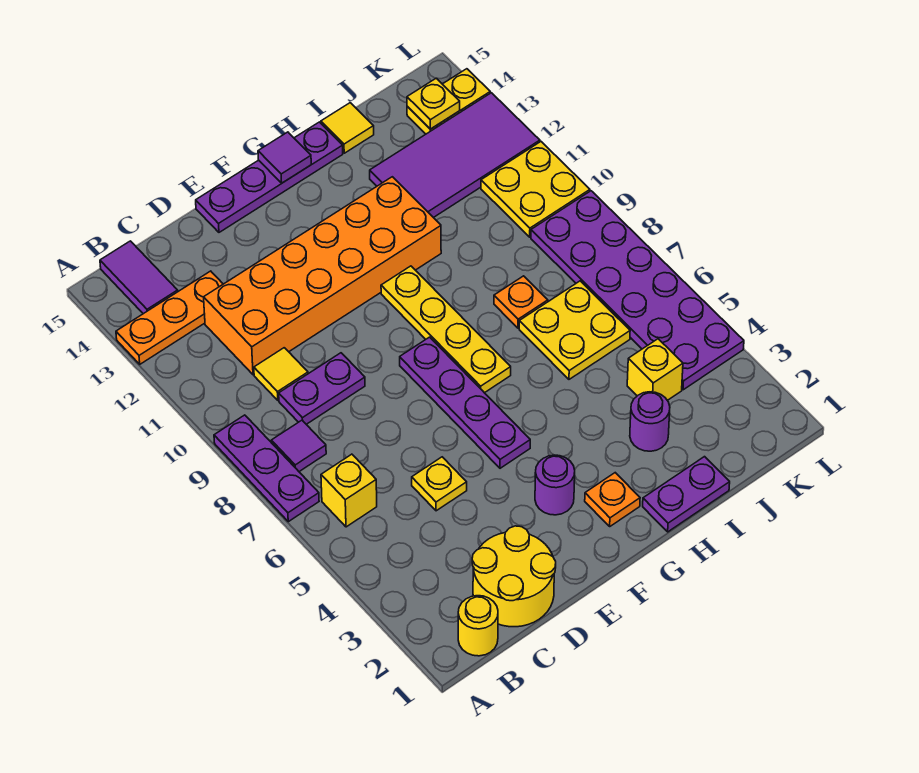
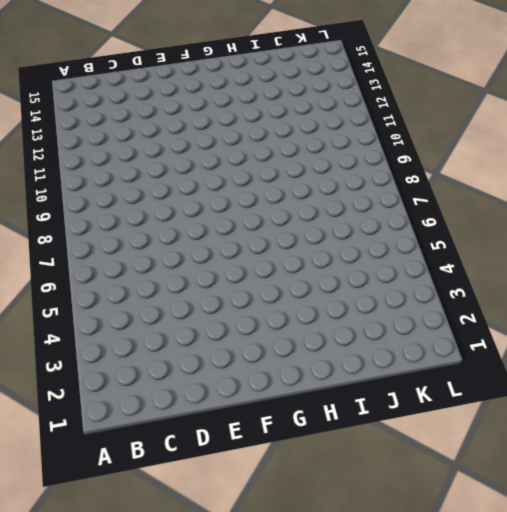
none -> purple plate A7:A9 level 1
none -> orange plate A13:C13 level 1
none -> yellow round brick B1 level 1

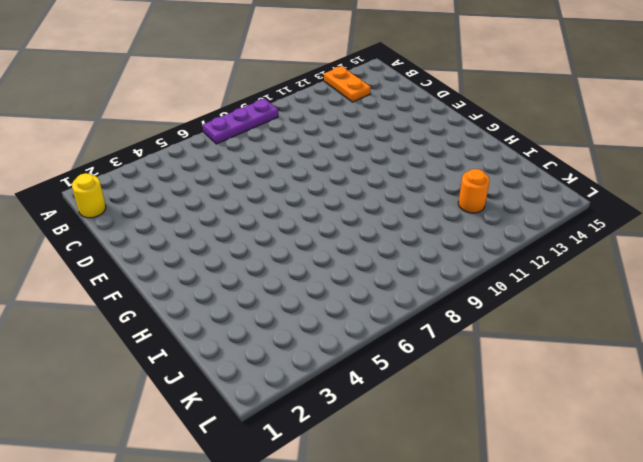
orange plate A13:B13 level 1 -> orange plate A13:C13 level 1
orange round brick J12 level 1 -> purple tile I12:L13 level 1
none -> yellow brick B6 level 1
none -> purple tile B8 level 1
none -> purple tile B14:B15 level 1

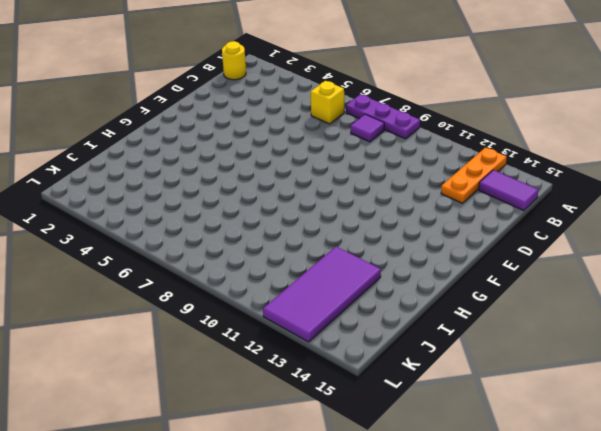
none -> yellow round brick C1:D2 level 1
none -> purple plate C9:D9 level 1
none -> yellow tile C10 level 1

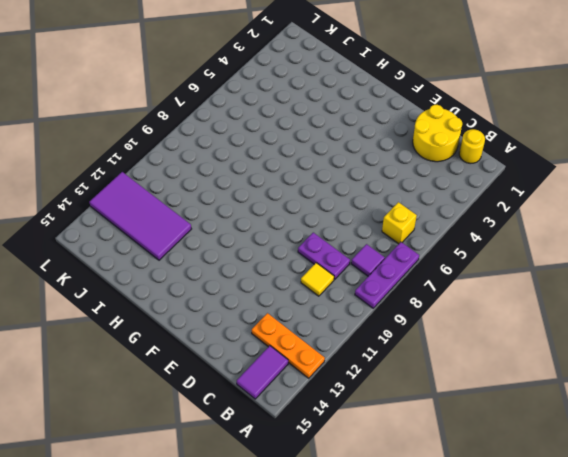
none -> orange brick C11:H12 level 1
none -> yellow plate D5 level 1
none -> purple plate E15:H15 level 1

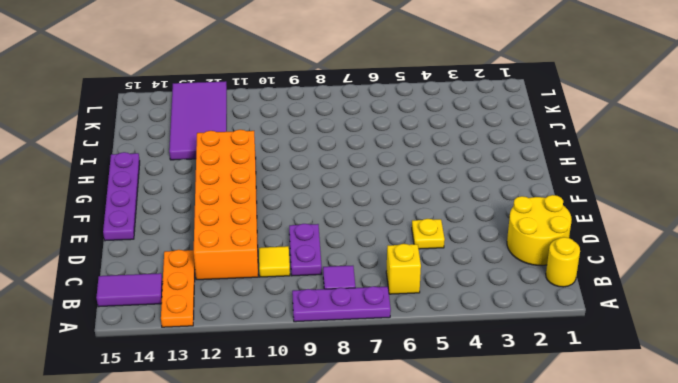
none -> purple round brick F3 level 1
none -> purple plate F5:F8 level 1
none -> orange plate G2 level 1

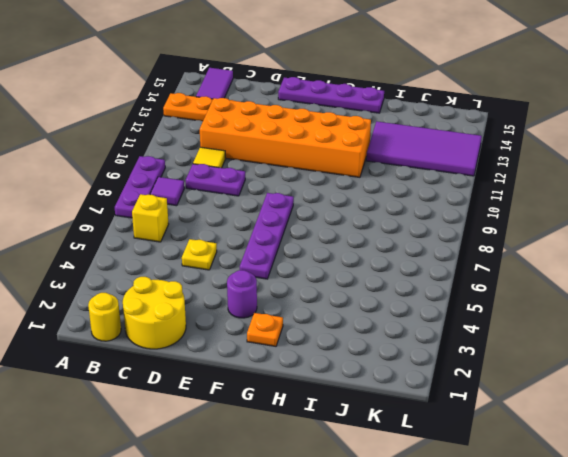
none -> yellow plate G7:G10 level 1
none -> purple plate H1:I1 level 1
none -> purple round brick I3 level 1

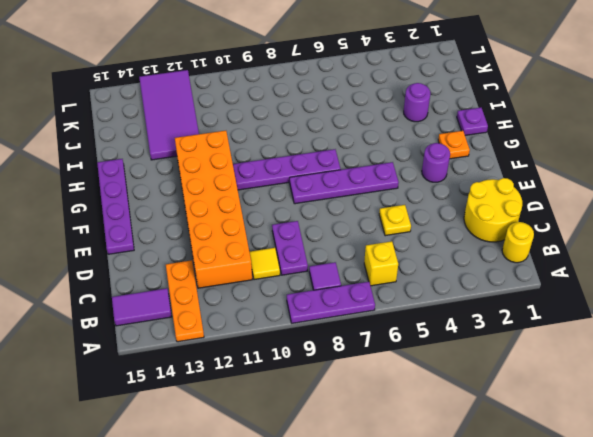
purple plate G7:G10 level 1 -> yellow plate G7:G10 level 1
purple plate H1 level 1 -> purple plate H1:I1 level 1
none -> yellow plate I6:J7 level 1
none -> orange plate I8 level 1
none -> yellow tile I15 level 1

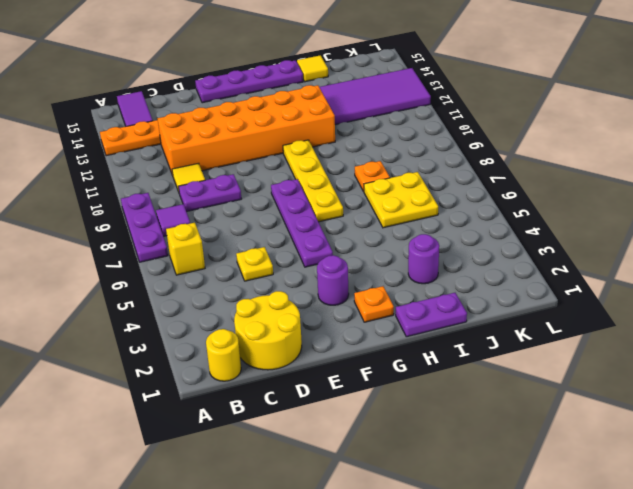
none -> yellow brick J4 level 1
none -> purple plate K4:L9 level 1
none -> yellow plate K10:L11 level 1

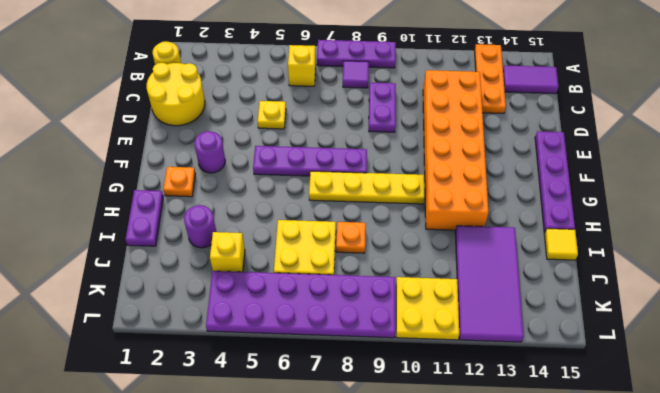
none -> yellow tile C10 level 1
none -> yellow plate K14:L14 level 1
none -> purple tile G15 level 2

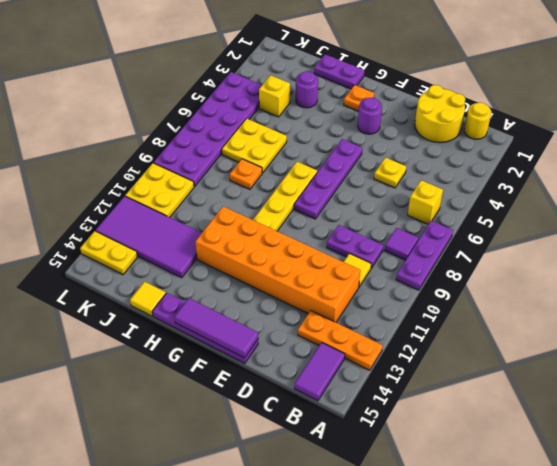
purple tile E15:G15 level 2 -> purple tile G15 level 2
none -> yellow plate K14 level 2

